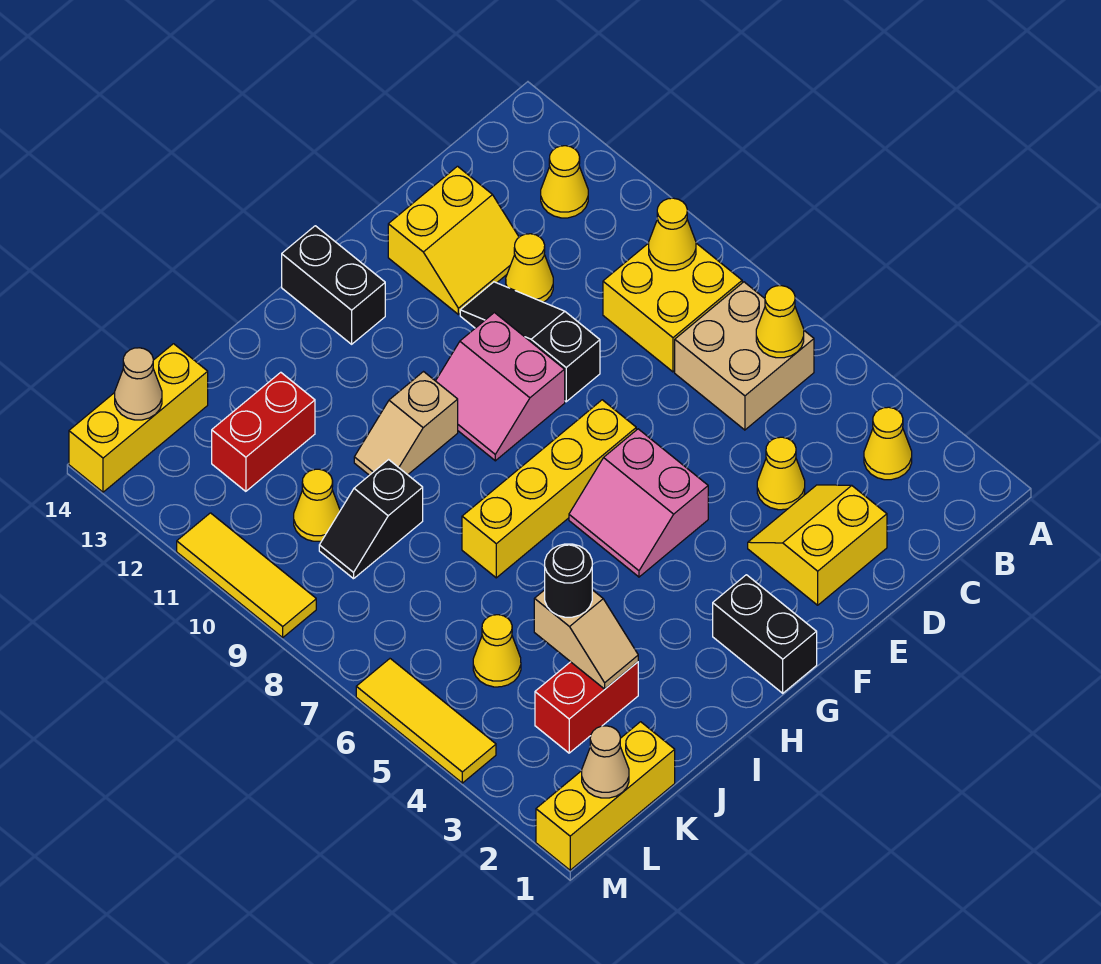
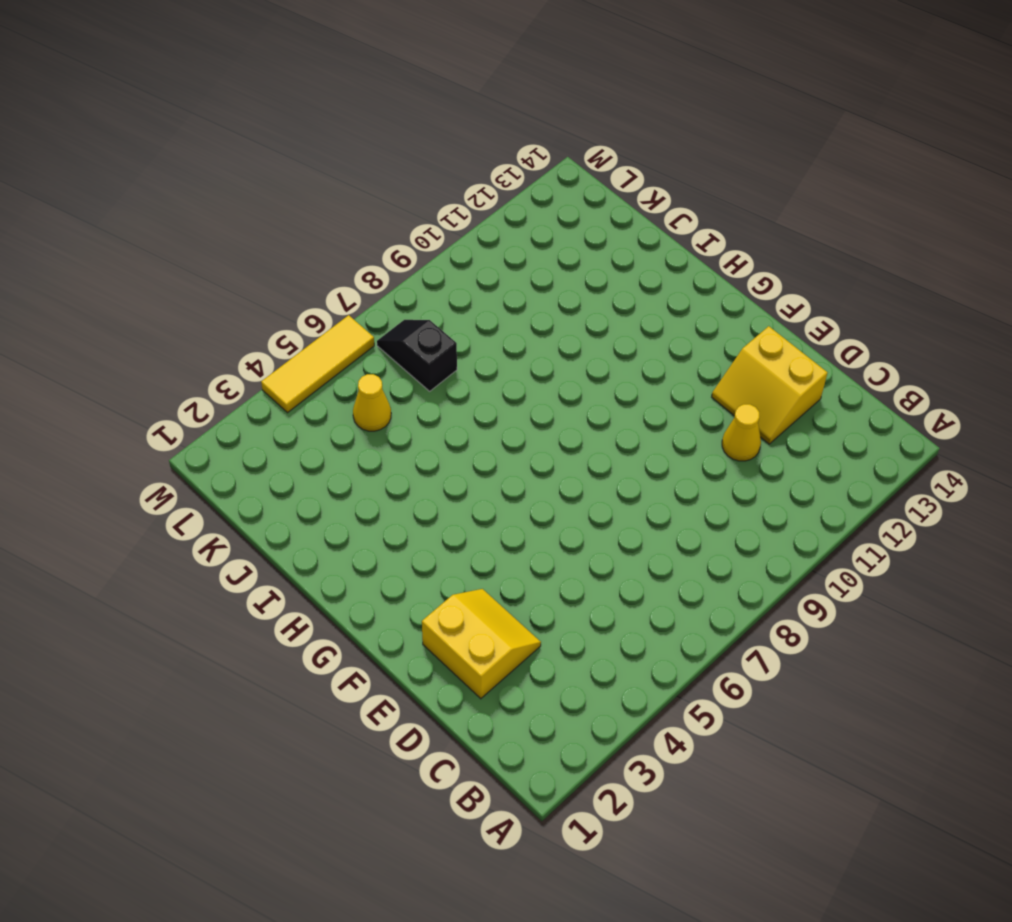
black slope K7:L7 level 1 top K -> black slope J9:K9 level 1 top J
none -> yellow cone B3 level 1
none -> tan brick B6:C7 level 1
none -> yellow brick B8:C9 level 1
none -> yellow cone B12 level 1

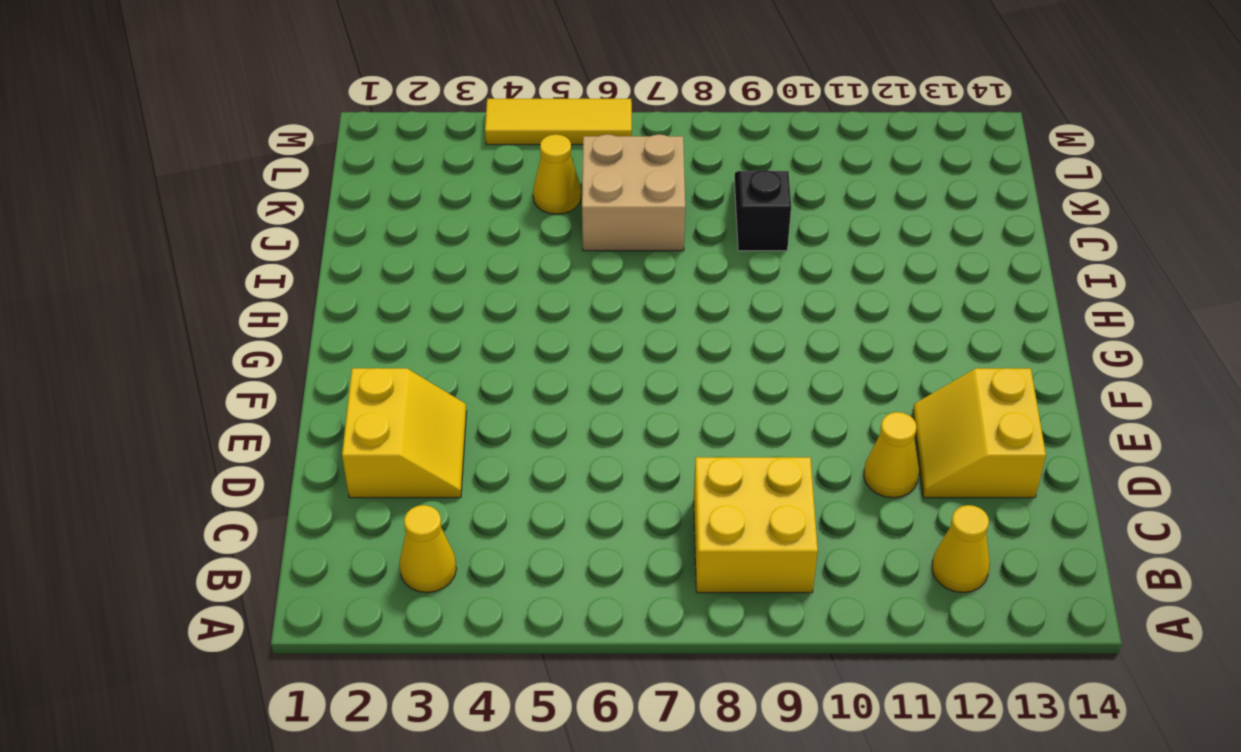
tan brick J6:K7 level 1 -> tan brick B6:C7 level 1
none -> yellow cone D4 level 1
none -> black slope E9:E11 level 1 top 9
none -> pink slope F5:G6 level 1 top F
none -> yellow brick F7:I7 level 1

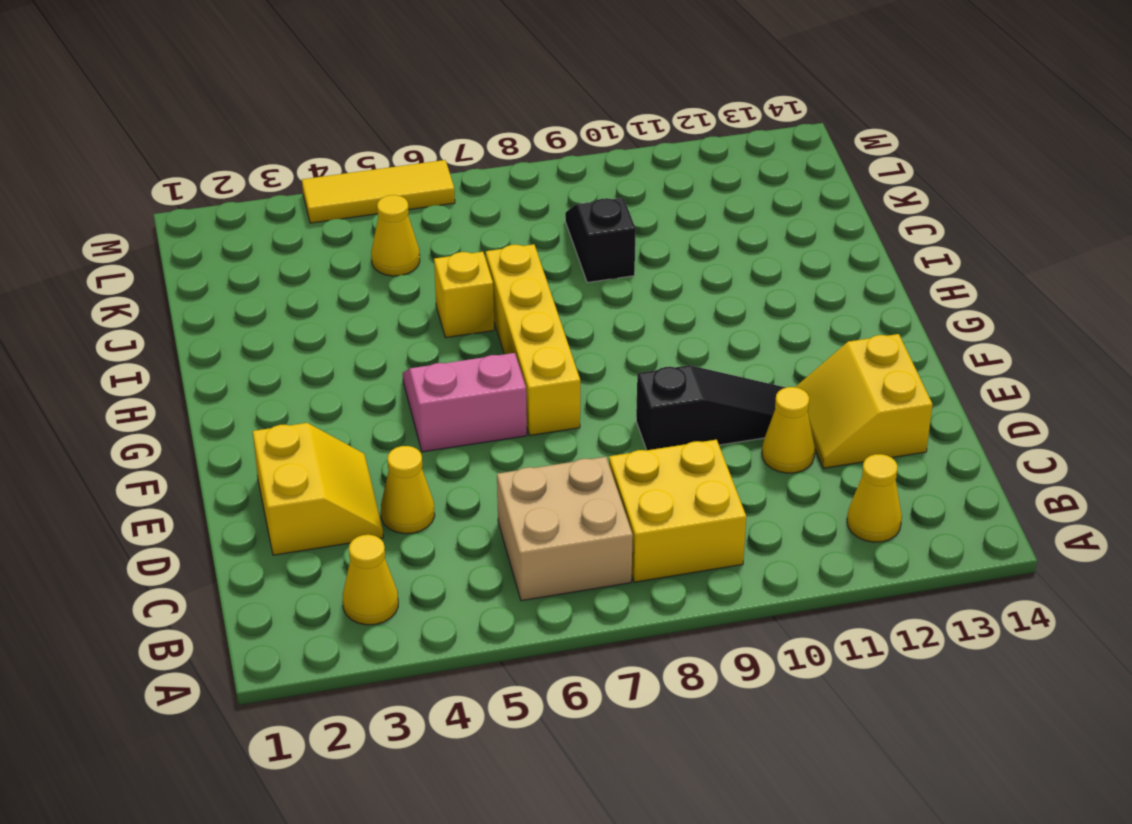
yellow brick I6 level 1 -> none
none -> pink slope F9:G10 level 1 top F
none -> black brick G1:G2 level 1
none -> black brick G13:G14 level 1
none -> tan slope H10:I10 level 1 top H

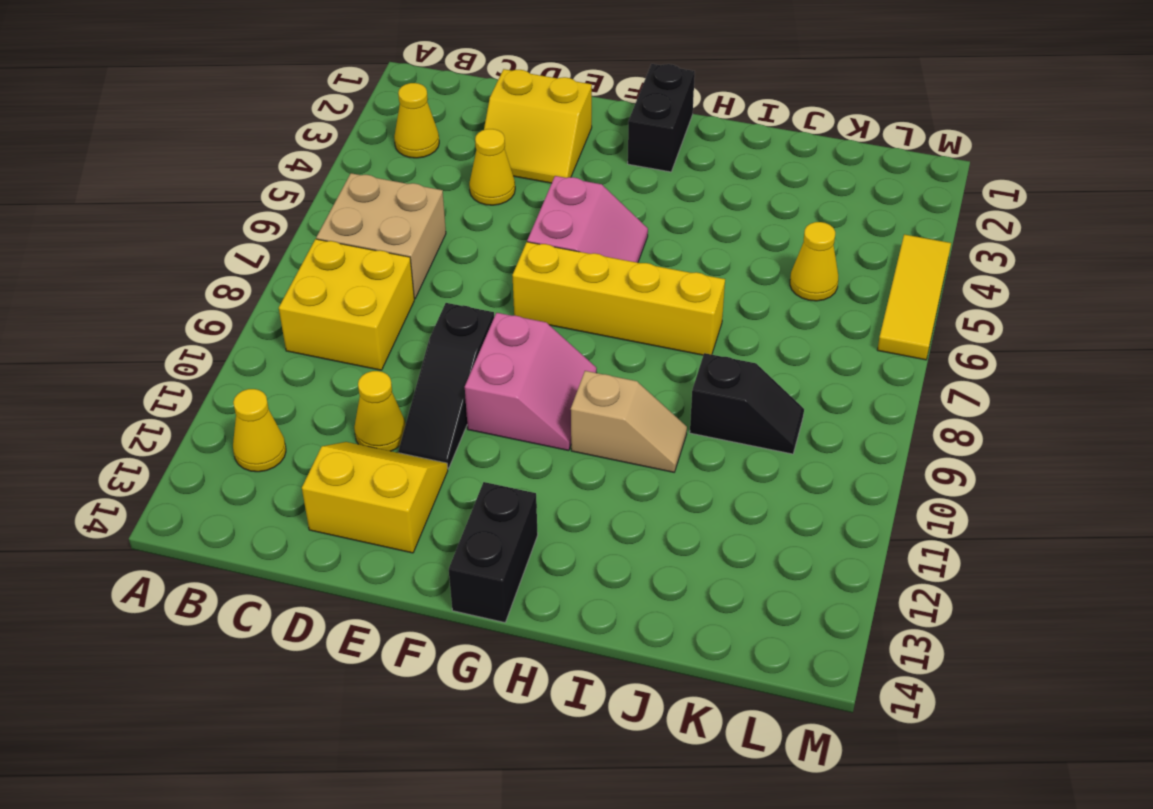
none -> red brick J3:K3 level 1
none -> red brick J12:K12 level 1
none -> yellow brick K1:M1 level 1
none -> yellow cone K10 level 1

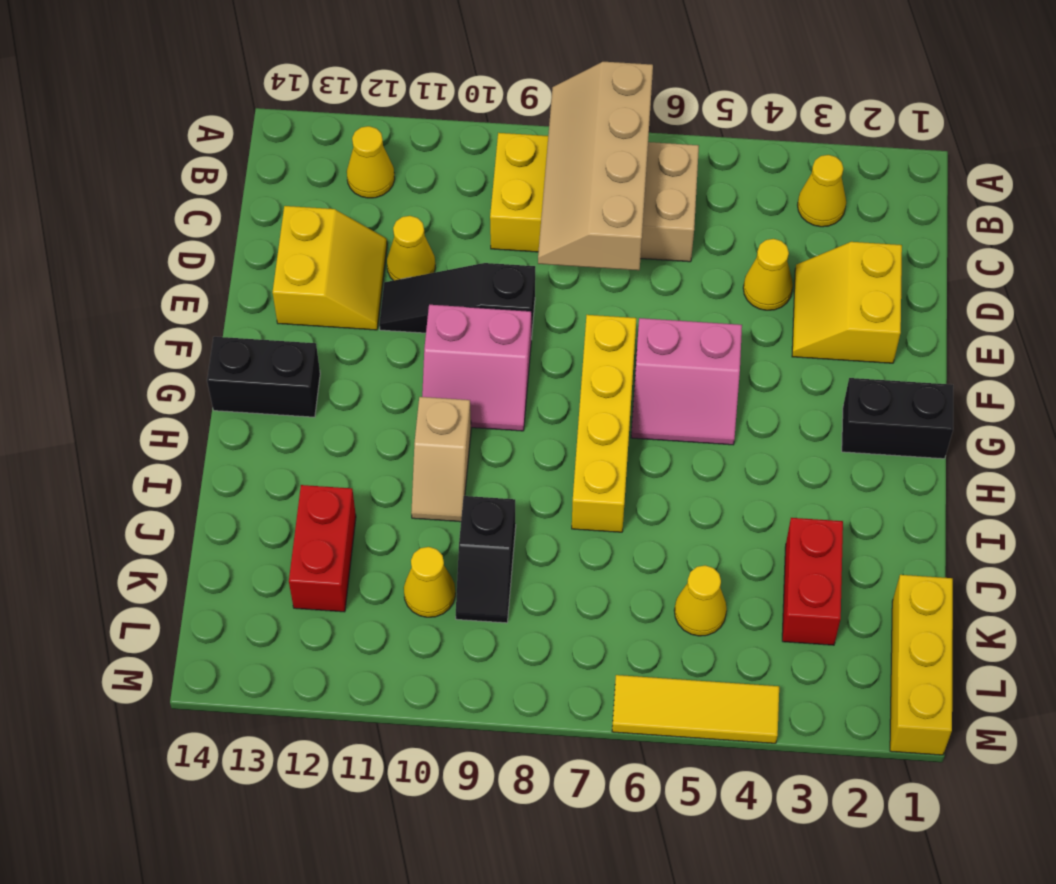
tan slope A7:D8 level 2 top 7 -> none
none -> yellow brick K14:M14 level 1
none -> yellow tile M9:M11 level 1
none -> yellow cone B6 level 2
none -> yellow cone B9 level 2

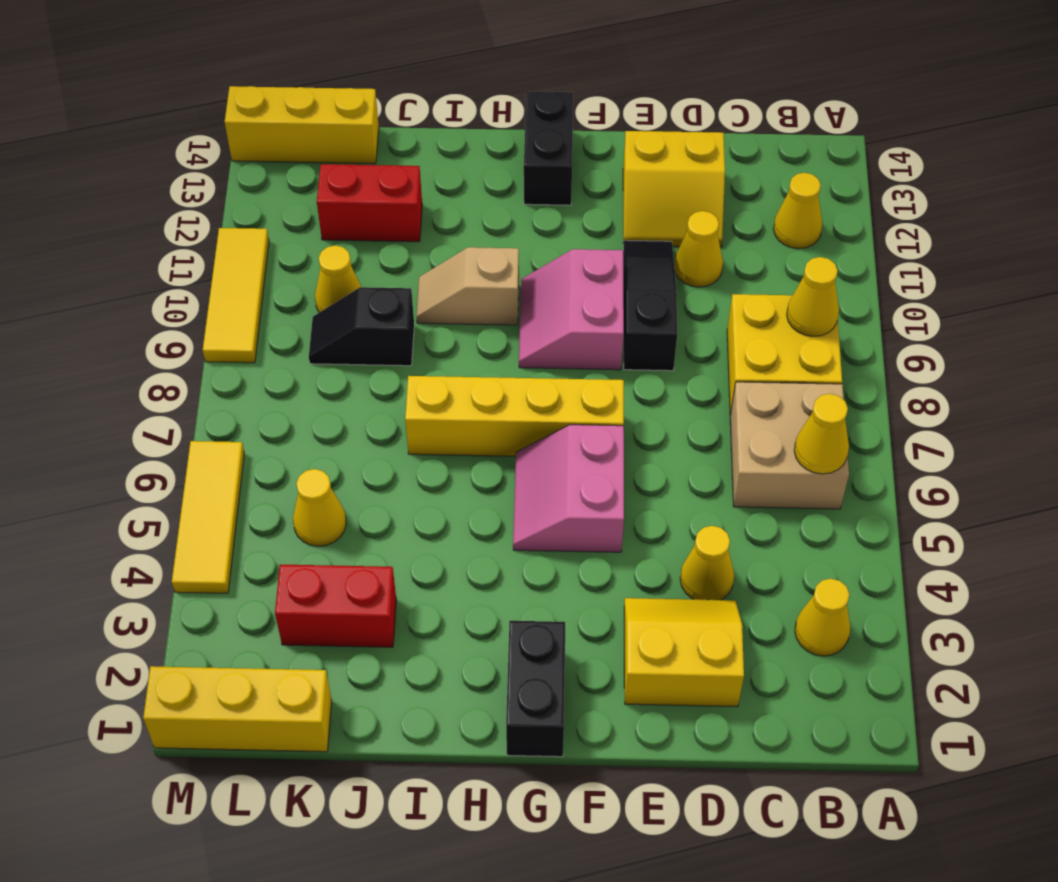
none -> tan slope J3:J4 level 2 top 4
none -> tan cone L1 level 2
none -> tan cone L14 level 2
none -> black round brick J4 level 3

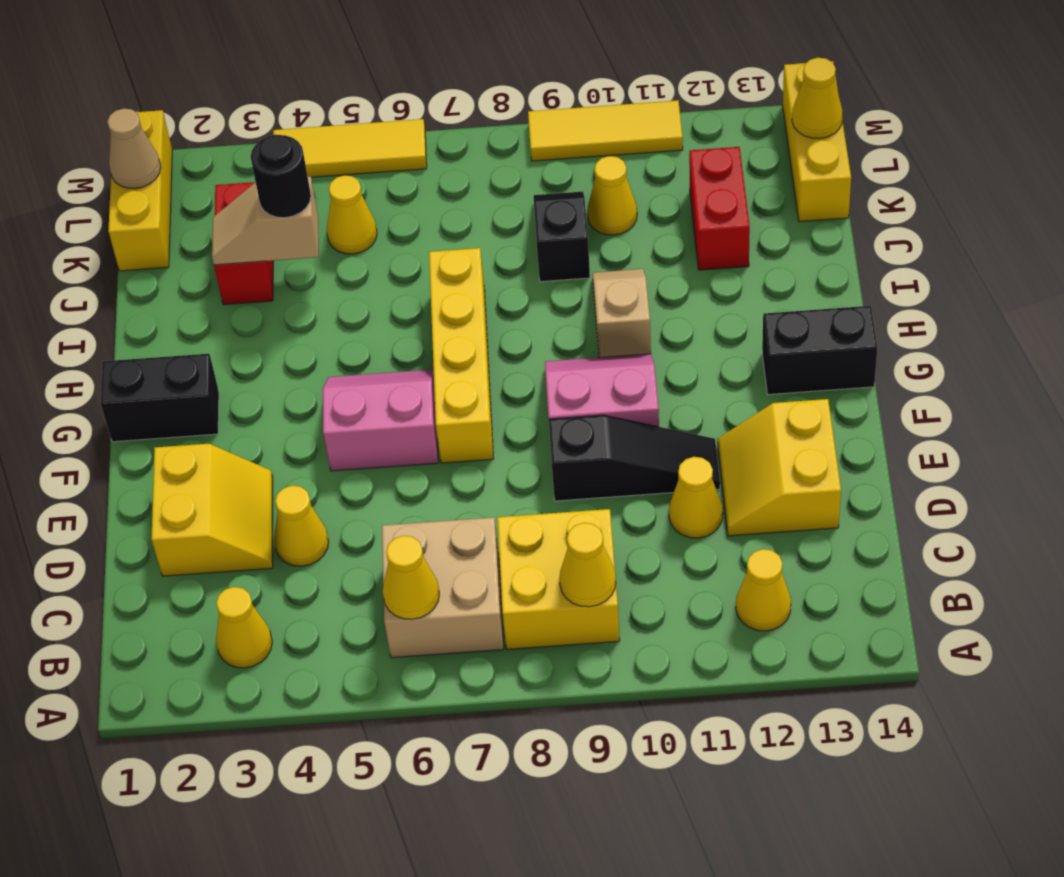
yellow cone L14 level 2 -> tan cone L14 level 2

